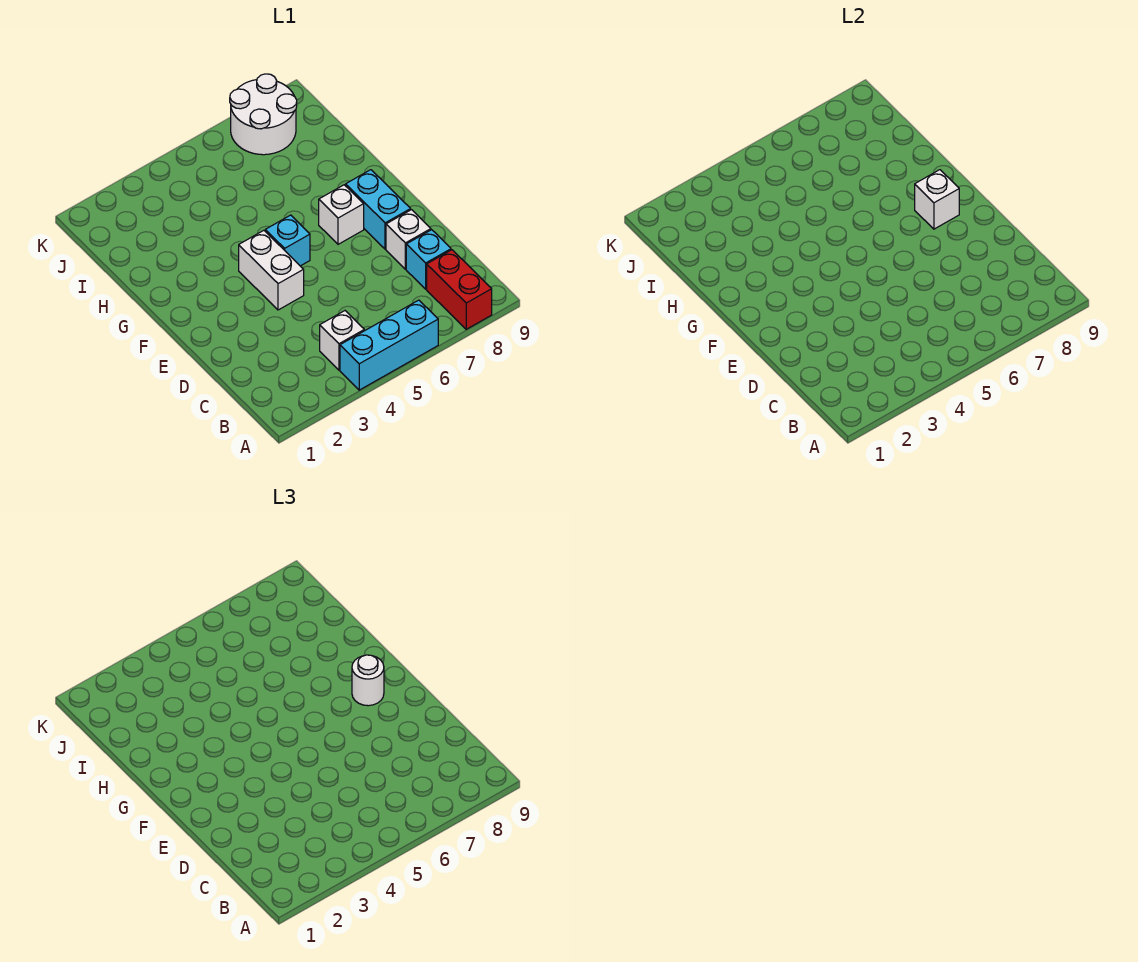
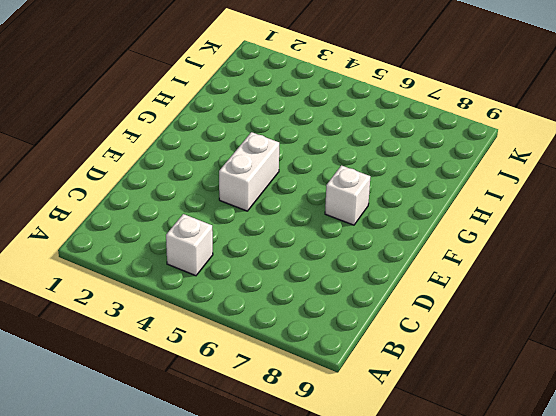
none -> cyan brick A4:A6 level 1
none -> red brick A8:B8 level 1
none -> cyan brick C8 level 1

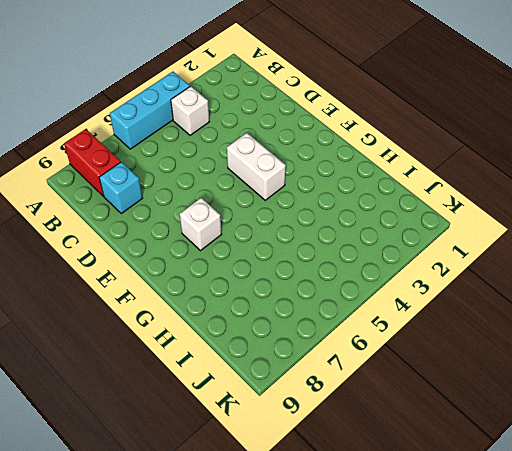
none -> white brick D8 level 1
none -> cyan brick E8:F8 level 1
none -> cyan brick F5 level 1

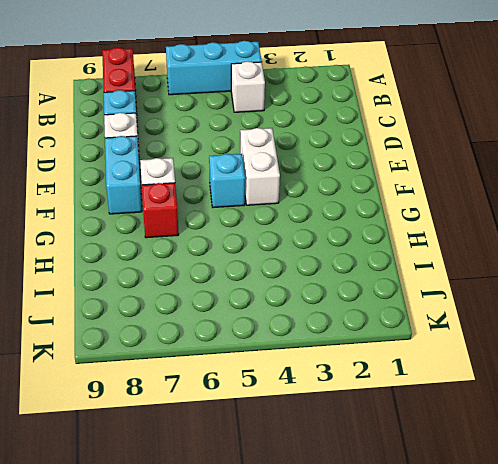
red brick G7 level 1 -> none
none -> white round brick J7:K8 level 1
none -> white brick F8 level 2
none -> white round brick F8 level 3

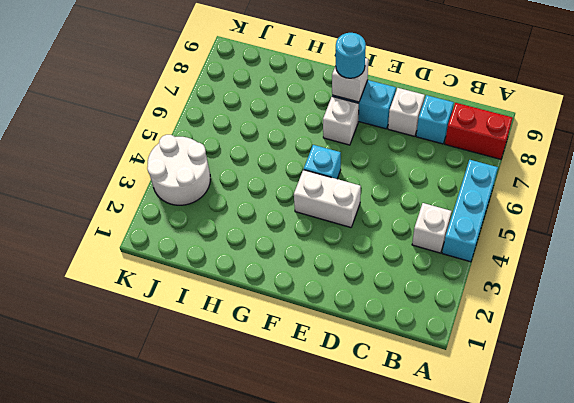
cyan round brick F8 level 3 -> white round brick F8 level 3
white round brick J3:K4 level 1 -> white round brick J7:K8 level 1

